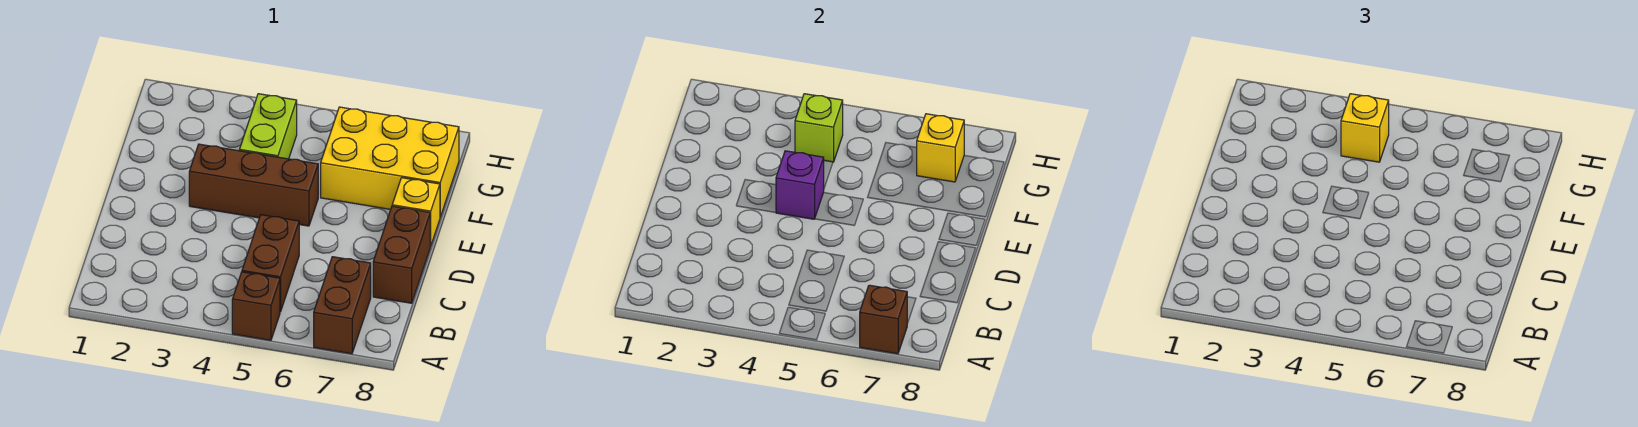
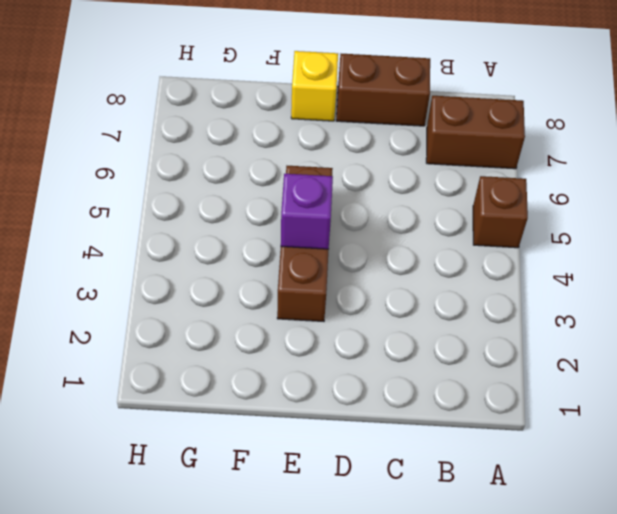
none -> brown brick B5:C5 level 1
none -> lime brick F4:G4 level 1
none -> yellow brick F6:G8 level 1

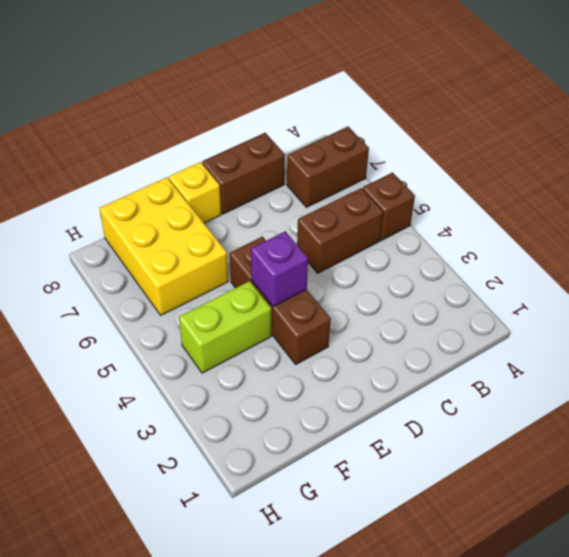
none -> brown brick A7 level 2
none -> lime brick G4 level 2
none -> yellow brick G7 level 2

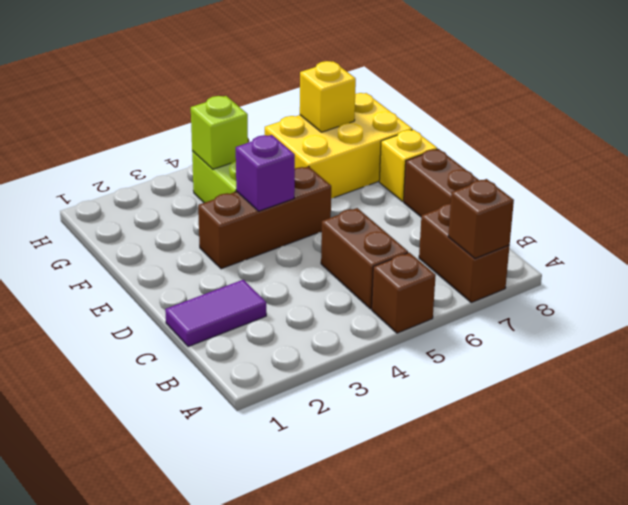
purple tile C1:C2 level 1 -> none
none -> yellow brick G4 level 3

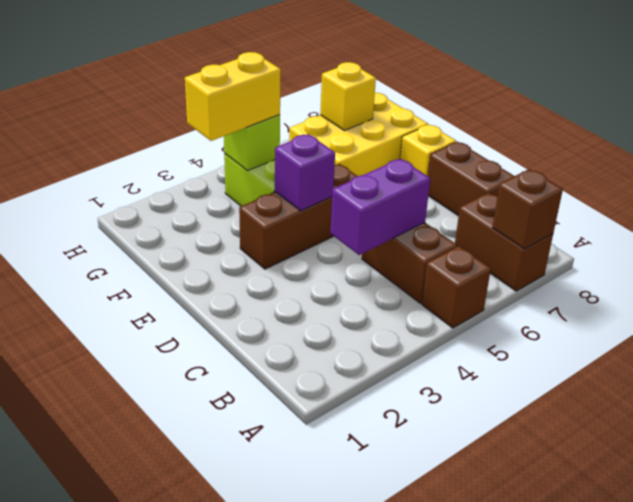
purple brick C4:C5 level 2 -> none
yellow brick G3:G4 level 3 -> yellow brick G4 level 3

